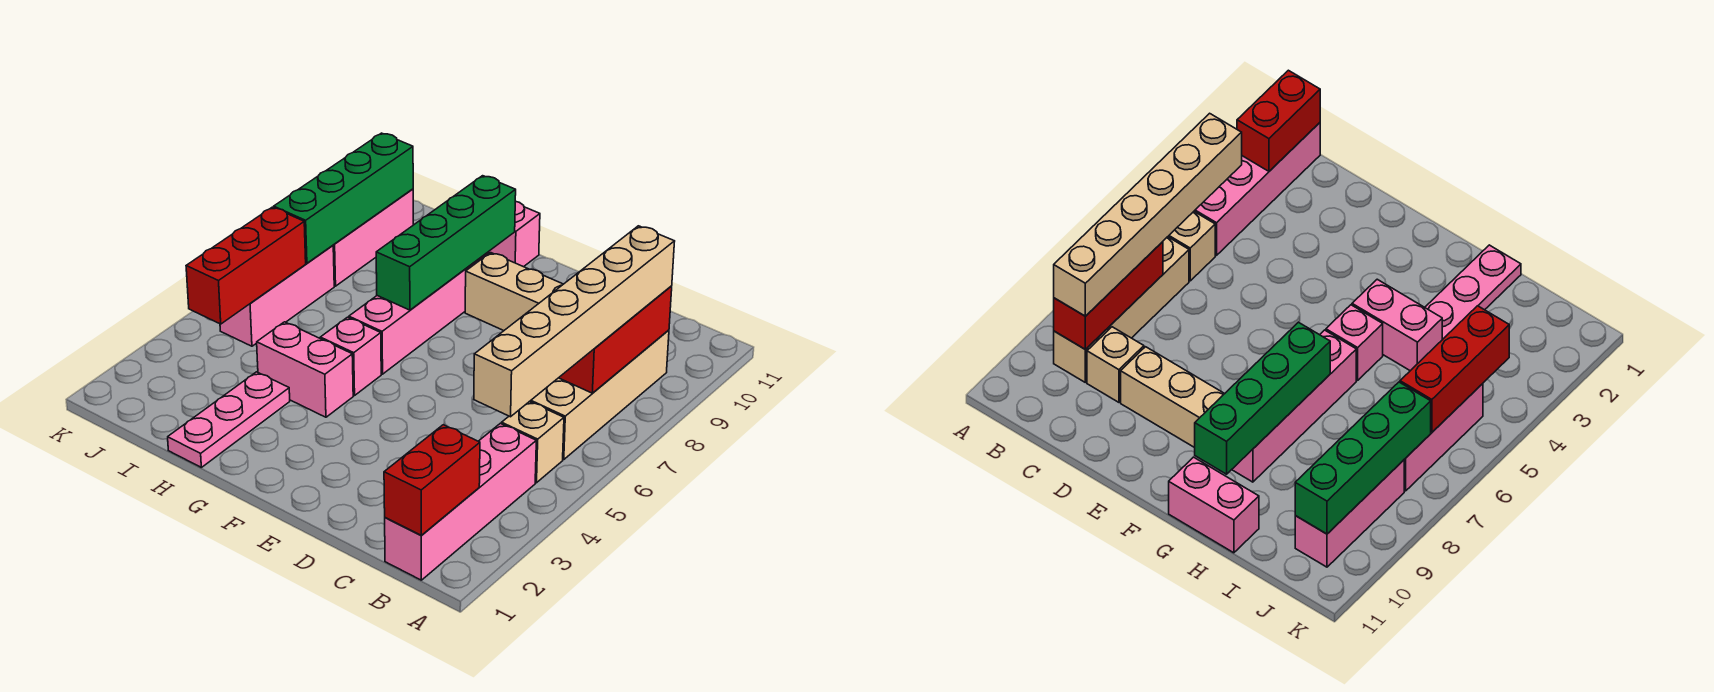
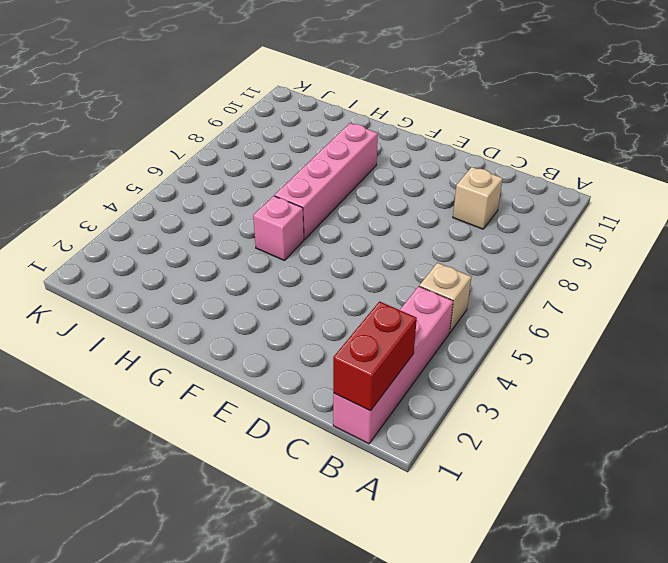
none -> tan brick B6:B9 level 1
none -> tan brick D9:F9 level 1
none -> pink brick G4:H4 level 1

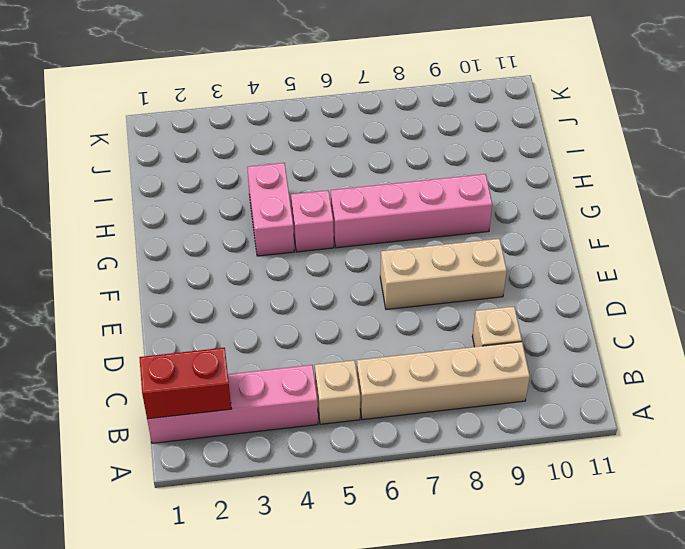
tan brick E7:E9 level 1 -> tan brick D9:F9 level 1
none -> pink brick G11:H11 level 1
none -> pink plate H1:H3 level 1
none -> pink brick J5:J7 level 1

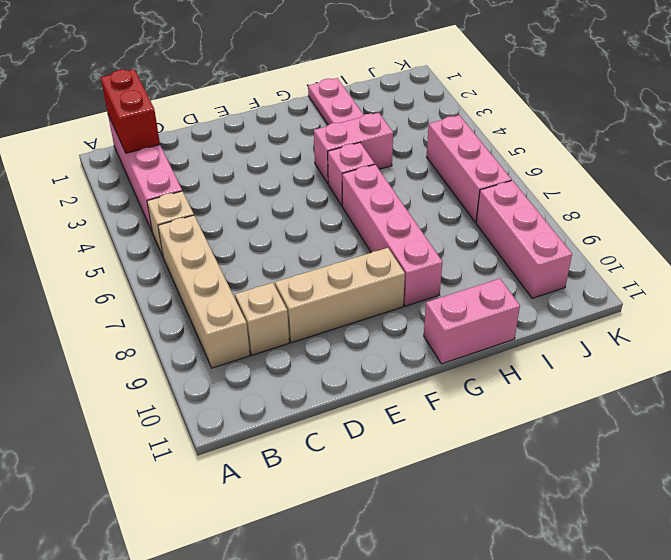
none -> red brick B7:B9 level 2
none -> green brick G7:G10 level 2
none -> red brick J4:J6 level 2

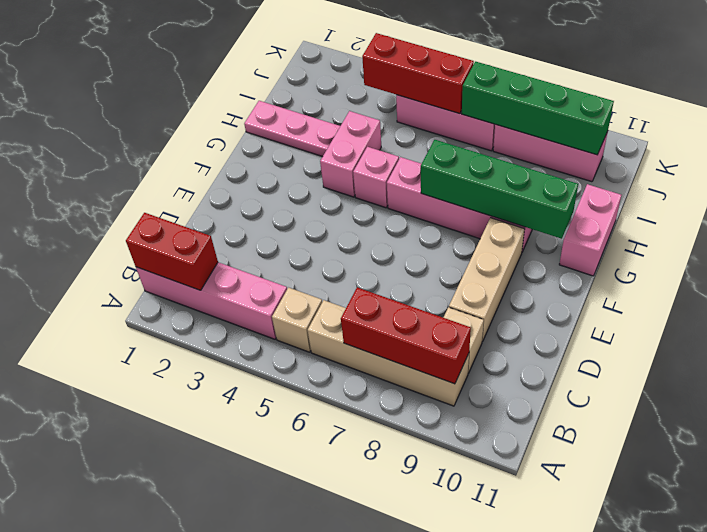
none -> tan brick B4:B9 level 3

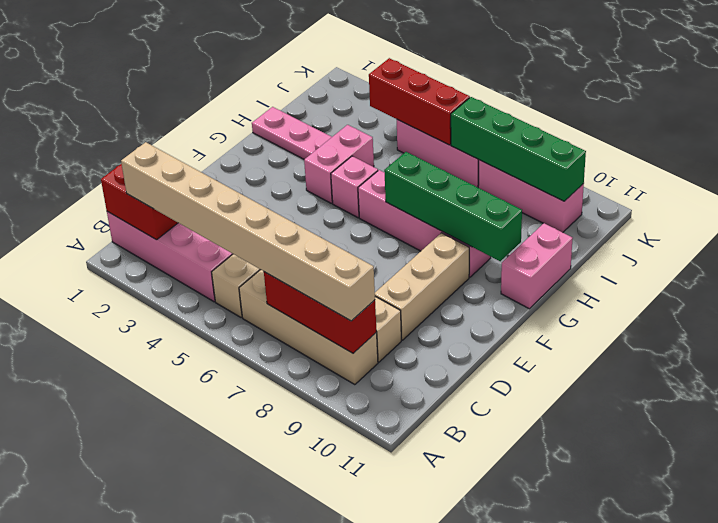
tan brick B2:B9 level 3 -> tan brick B4:B9 level 3

